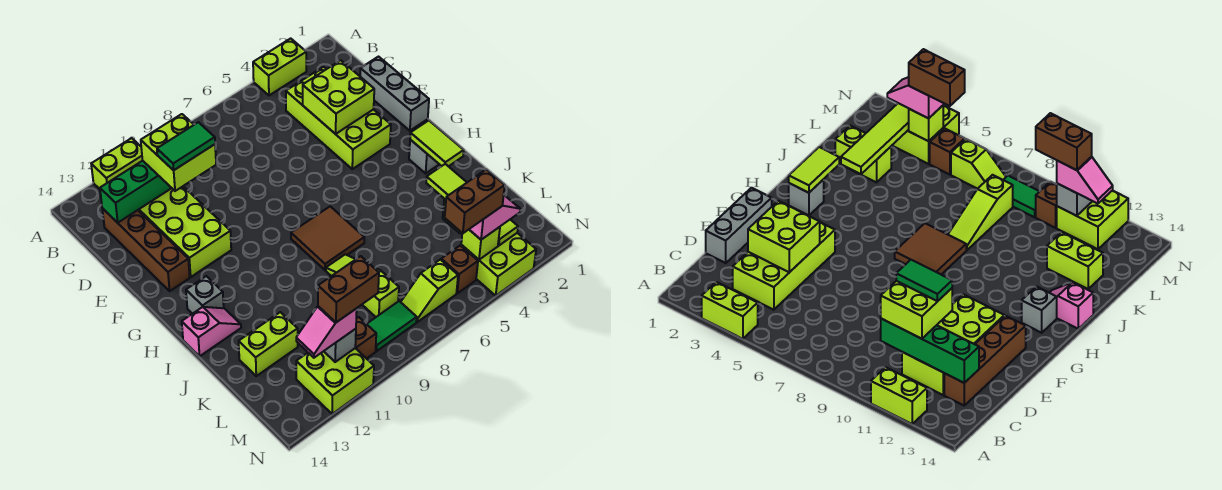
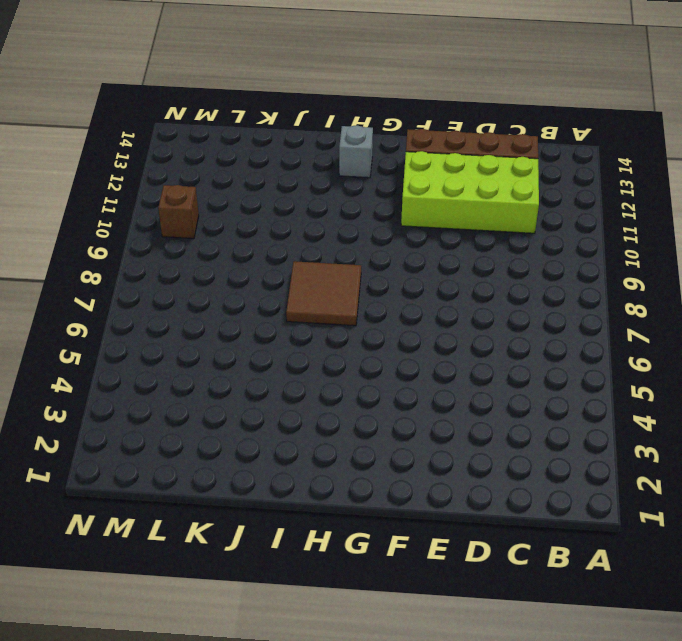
none -> lime brick A3:A4 level 1
none -> lime brick A11:A12 level 1
none -> lime brick C3:F4 level 1
none -> grey brick D1:F1 level 1

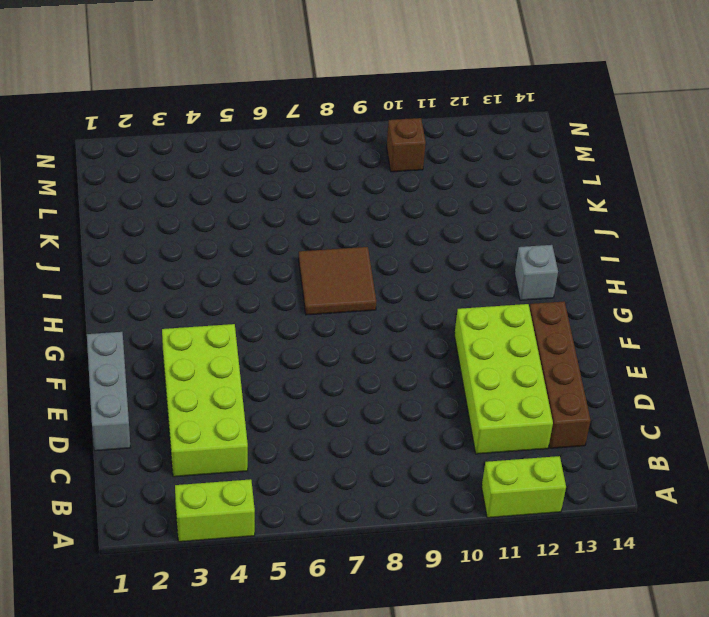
none -> grey brick H2 level 1
none -> pink slope I13:I14 level 1 top 14
none -> lime slope J8:L8 level 1 top L
none -> lime brick K2:K3 level 1

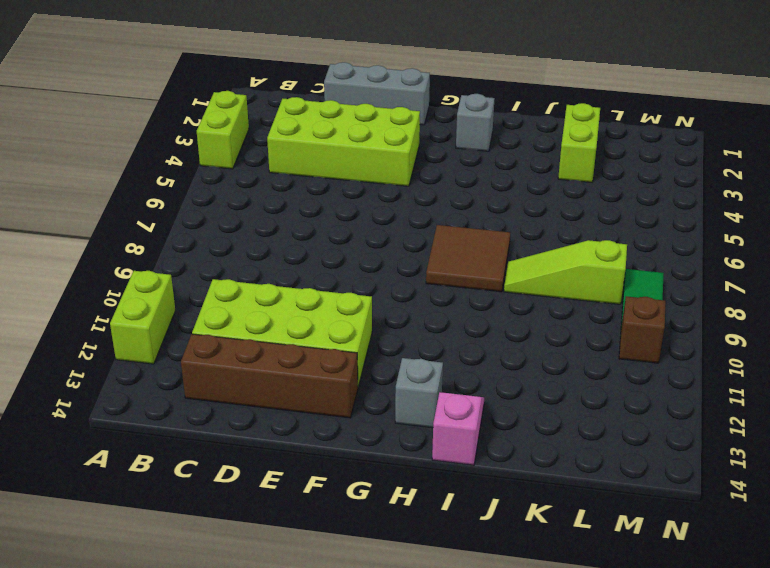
none -> lime brick K12:K13 level 1
none -> lime brick M3:N4 level 1
none -> brown brick M5 level 1
none -> lime slope M6:M7 level 1 top 6

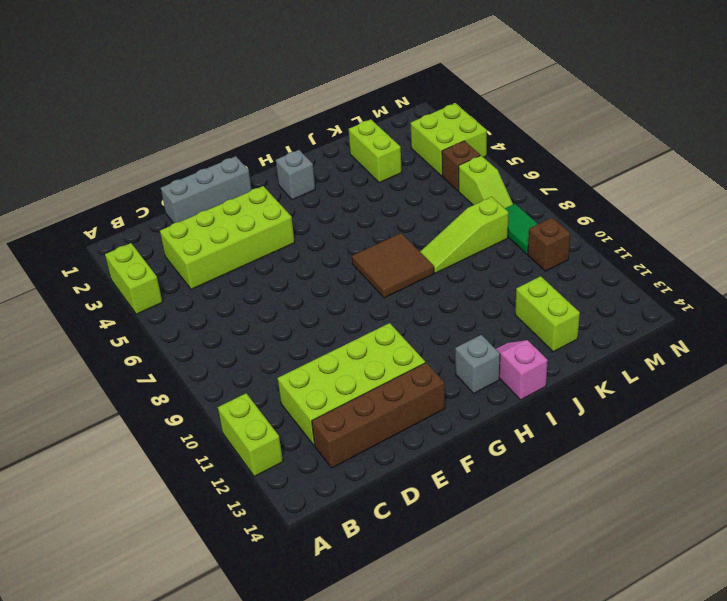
none -> lime brick M11:N12 level 1
none -> green brick C10:C13 level 2
none -> lime brick D3:E4 level 2
none -> lime tile H2:I2 level 2

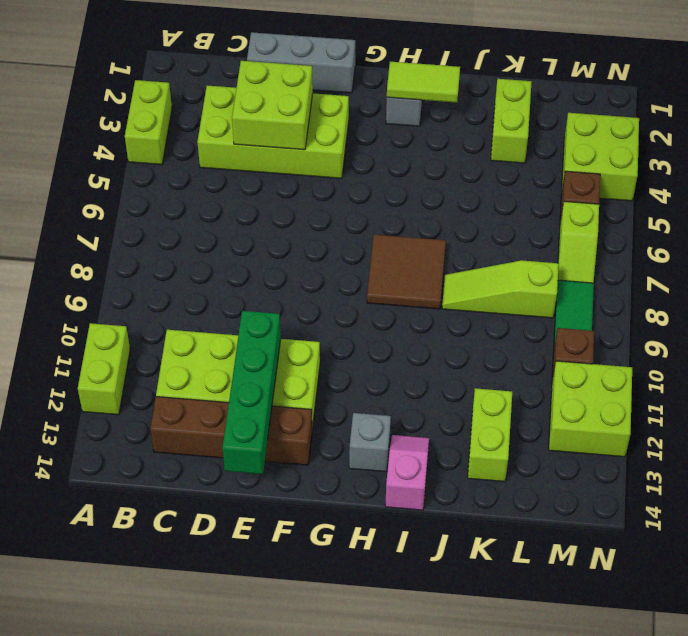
green brick E11:E14 level 2 -> green brick C10:C13 level 2
none -> lime tile J3:M3 level 2
none -> lime brick M4 level 2
none -> grey brick M11 level 2
none -> lime brick C10:D11 level 3

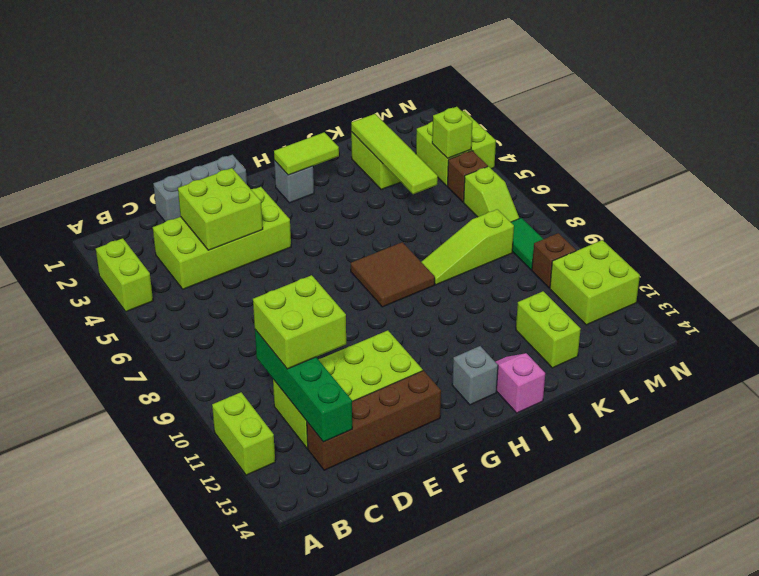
lime tile K2:K5 level 2 -> lime tile J3:M3 level 2
none -> grey brick M11 level 2
none -> pink slope M3:M4 level 3 top 4
none -> pink slope M11:M12 level 3 top 11
none -> green tile D10:D11 level 4

